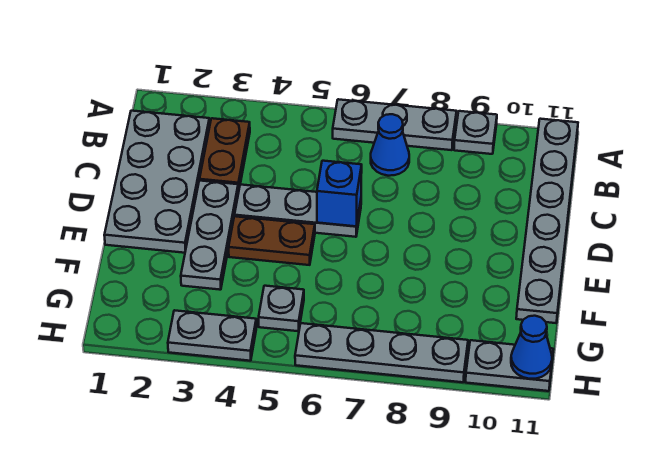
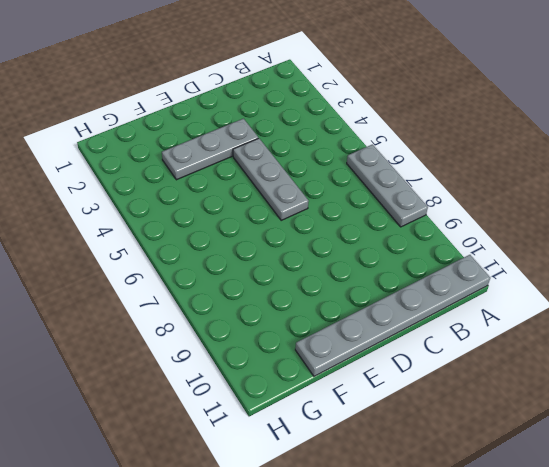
none -> grey plate A9 level 1
none -> grey plate B1:E2 level 1
none -> brown plate B3:C3 level 1

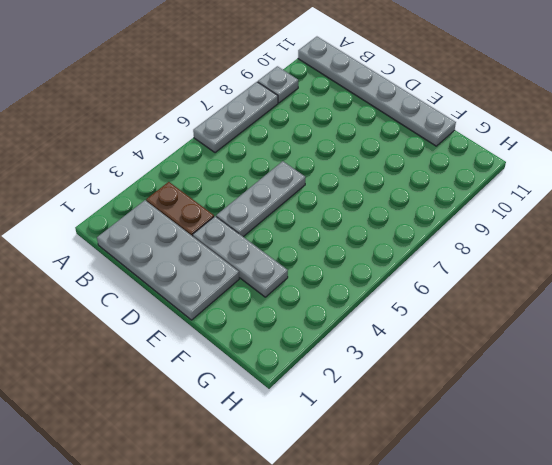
none -> blue cone B7 level 1
none -> brown plate E4:E5 level 1
none -> grey plate G5 level 1

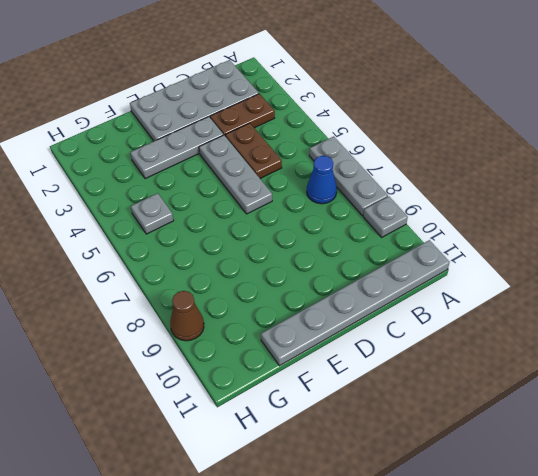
brown plate C4:C5 level 1 -> brown plate E4:E5 level 1
brown cone H9 level 1 -> grey plate H6:H9 level 1
none -> grey plate H3:H4 level 1
none -> grey plate H10:H11 level 1
none -> blue brick D6 level 2

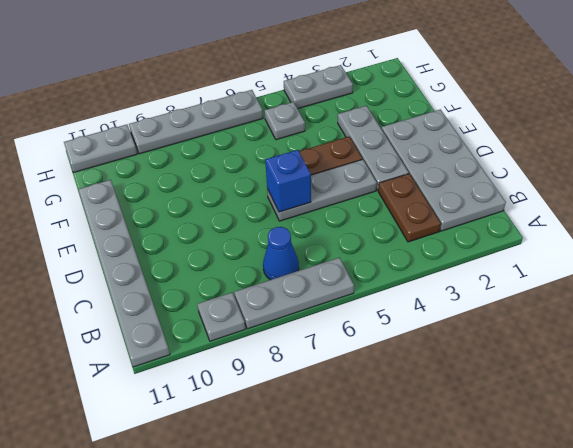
none -> blue cone H11 level 2

